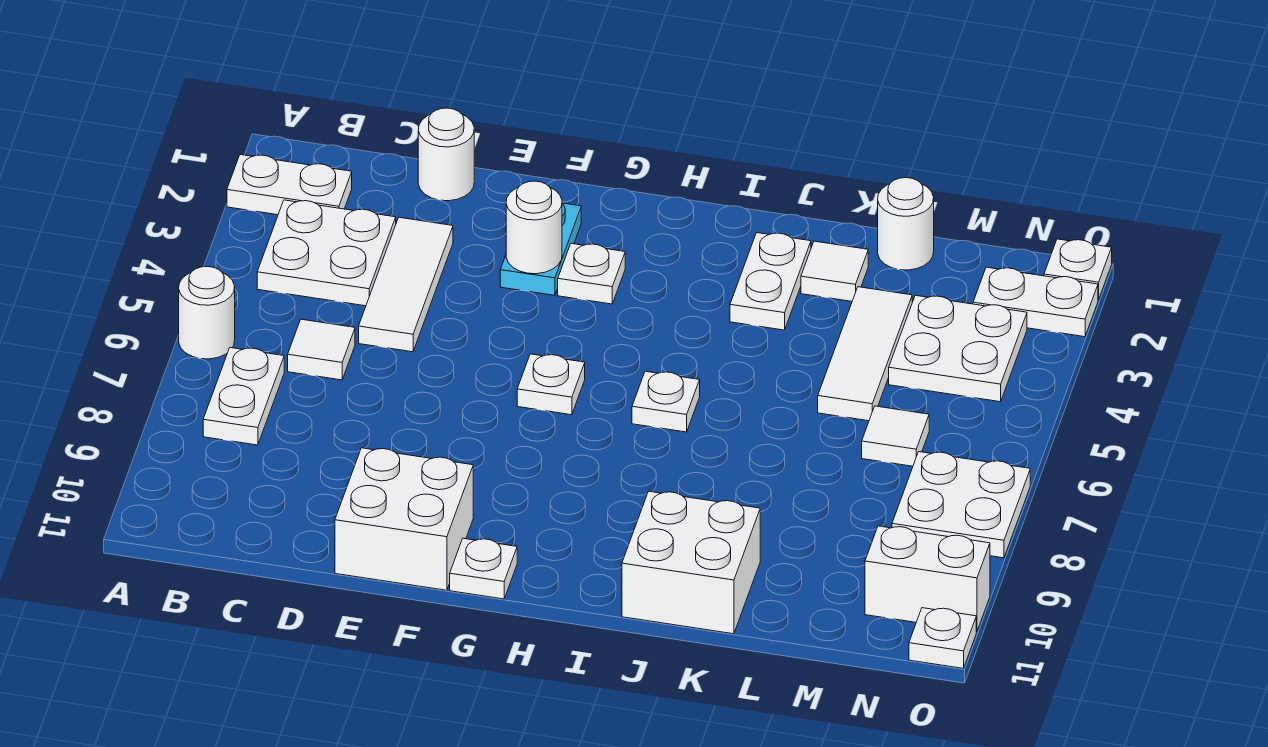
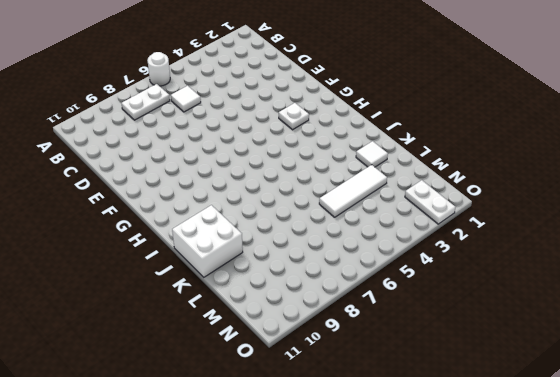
none -> white plate A2:B2 level 1
none -> white plate B3:C4 level 1
none -> white round brick D1 level 1

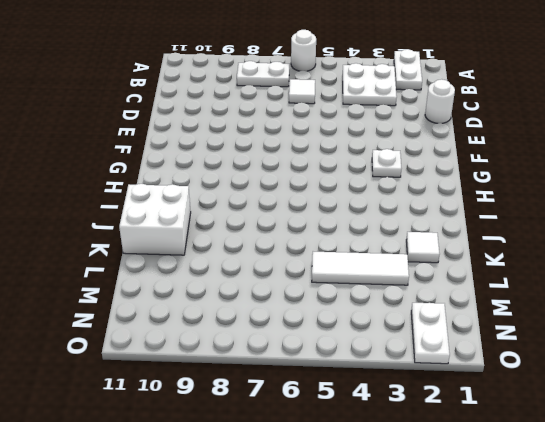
none -> white tile D3:D5 level 1
none -> white brick E10:F11 level 1
none -> cyan plate F2:F3 level 1

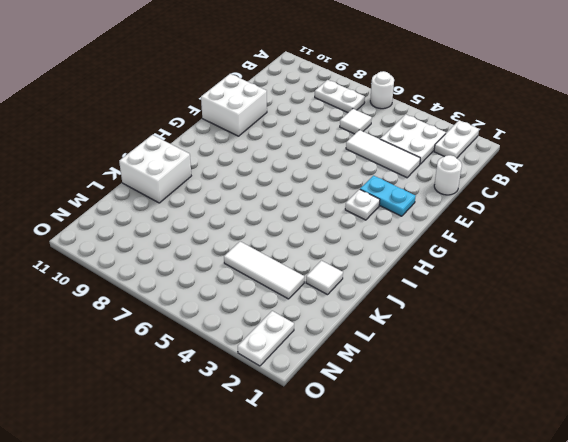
none -> white plate G6 level 1
none -> white plate G11 level 1
none -> white plate I6 level 1

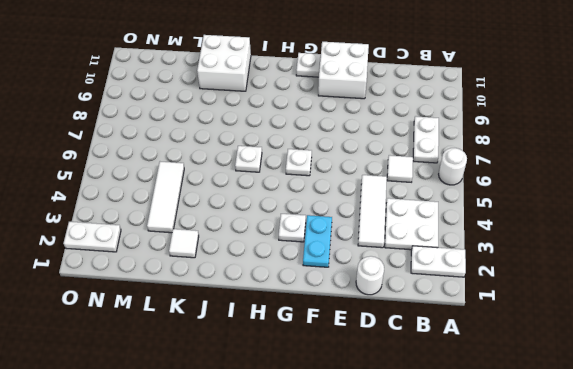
none -> white plate J2:J3 level 1
none -> white round brick L1 level 1
none -> white plate M3:N4 level 1

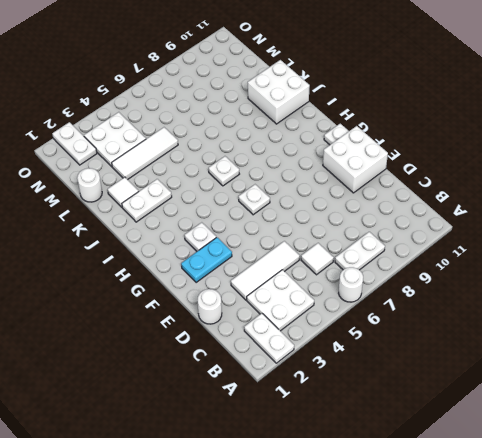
none -> white tile M6 level 1
none -> white plate N7:O8 level 1
none -> white brick N10:O10 level 1

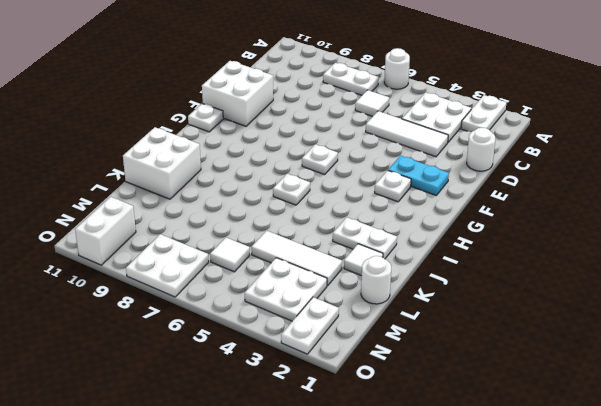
none -> white plate O1 level 1
none -> white plate O11 level 1
none -> white round brick F3 level 2

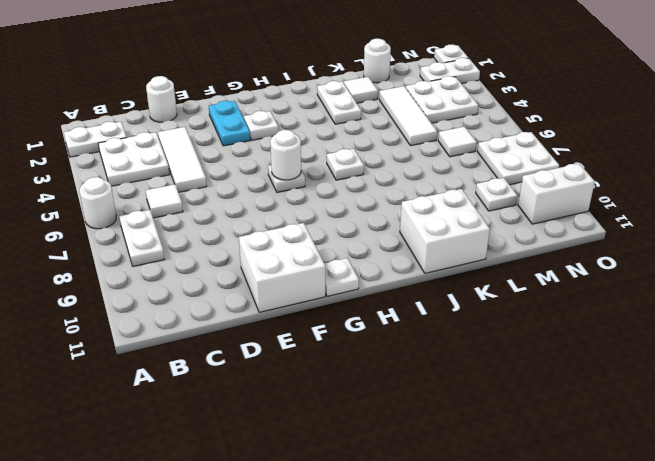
white round brick G6 level 2 -> white round brick F3 level 2
white plate M9 level 1 -> white plate O11 level 1

